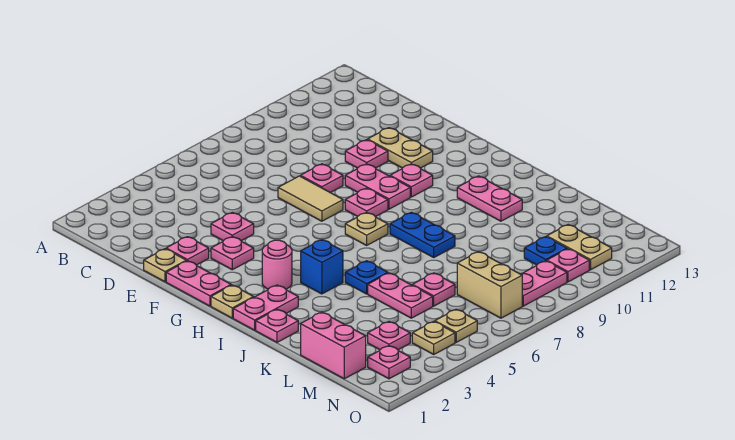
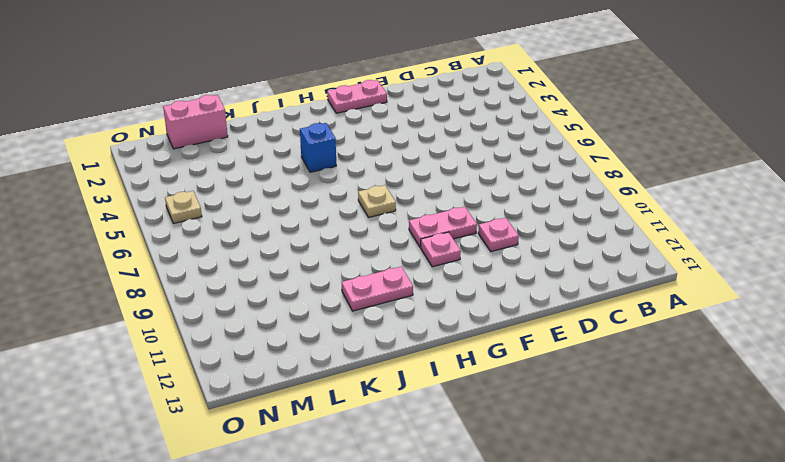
none -> tan plate E1 level 1
none -> pink plate E2 level 1
none -> pink plate E4 level 1
none -> tan tile E7:F7 level 1

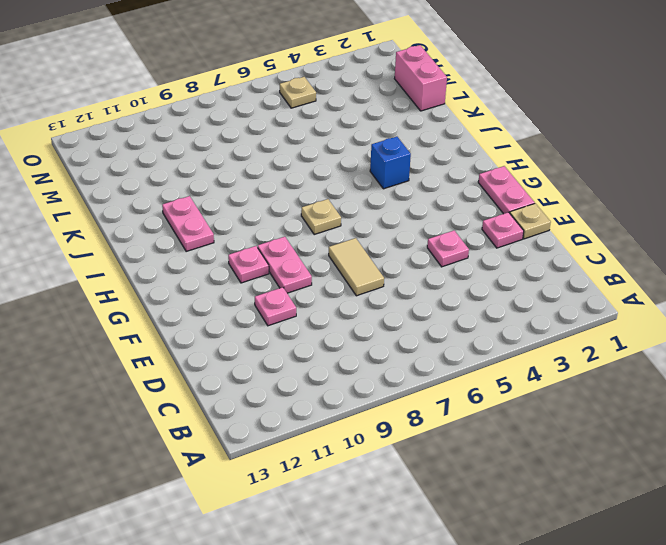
none -> pink plate E8 level 1
none -> tan plate E11:F11 level 1
none -> pink plate F3 level 1
none -> pink plate G8 level 1

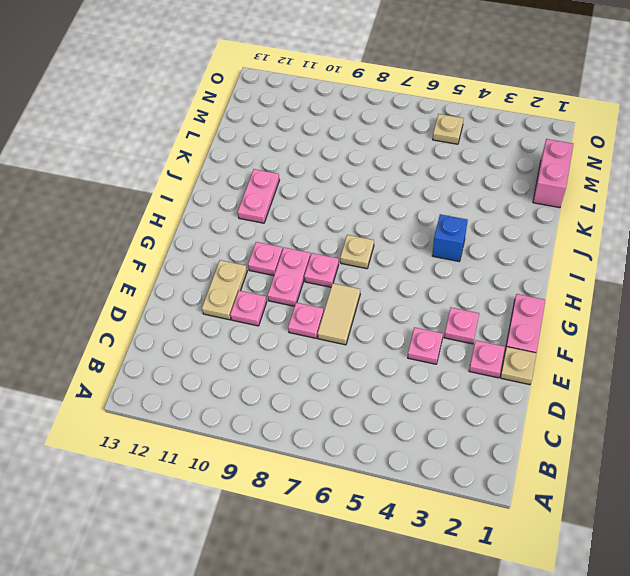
none -> tan plate H1 level 1
none -> pink round brick H3 level 1
none -> pink plate I1:I2 level 1
none -> blue plate I8:J8 level 1

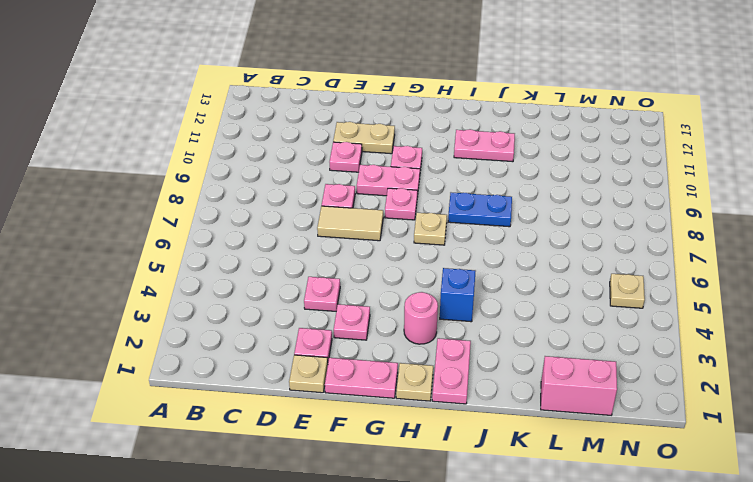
none -> pink plate J1 level 1
none -> blue plate J5 level 1
none -> pink plate K5:L5 level 1
none -> pink plate L6 level 1

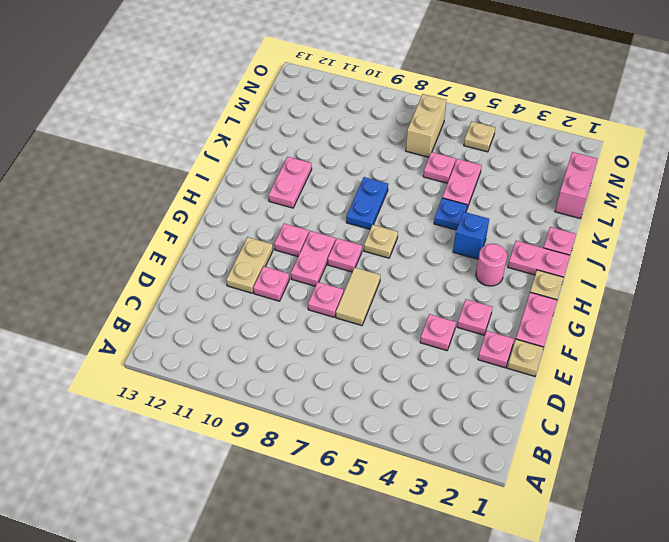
none -> pink plate M3 level 1
none -> blue plate M10 level 1
none -> tan plate M11:N11 level 1
none -> pink plate N2 level 1

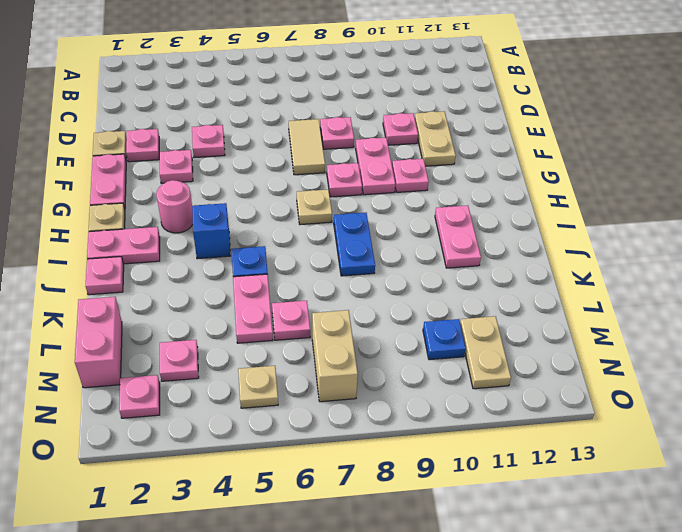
none -> tan plate N4 level 1
none -> pink plate N8:N9 level 1
none -> pink plate N10 level 1

